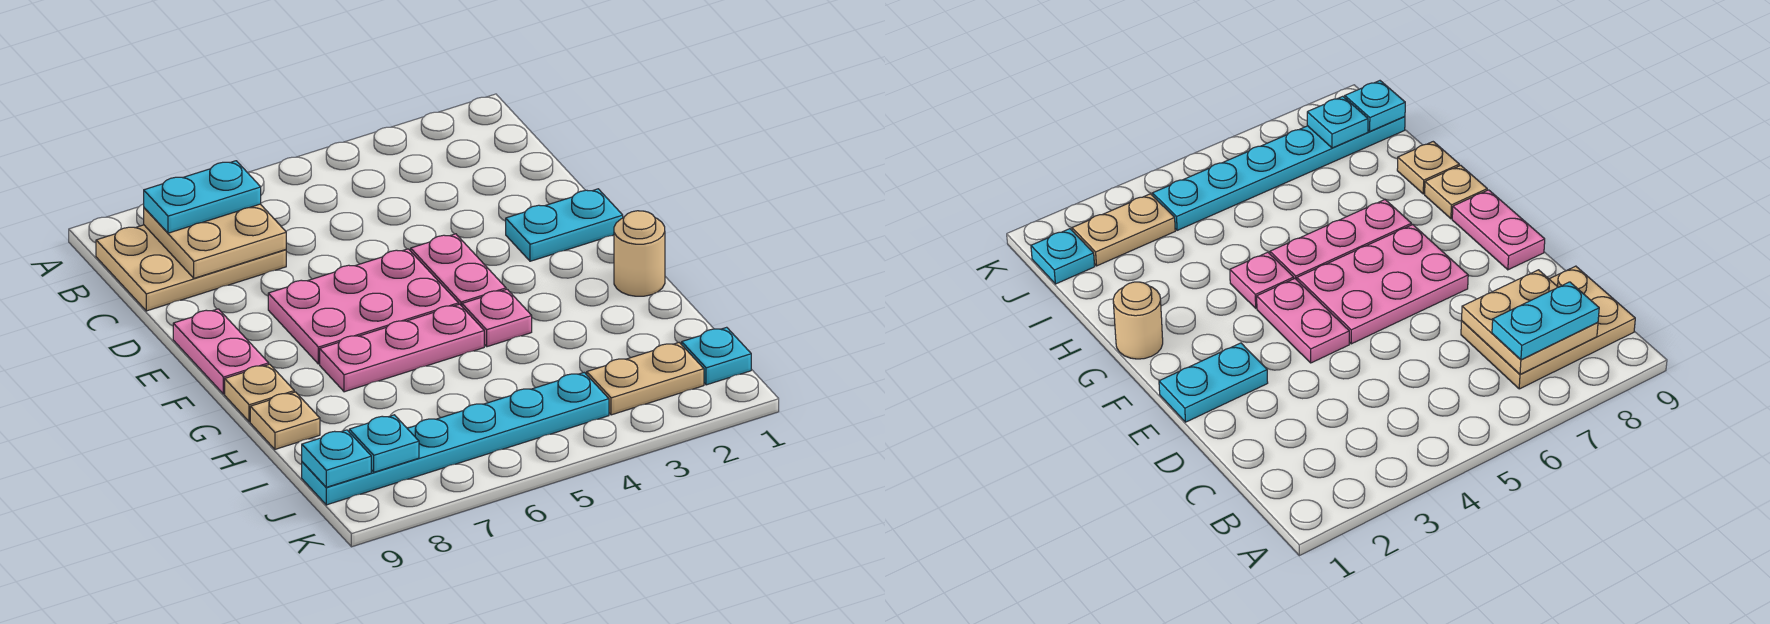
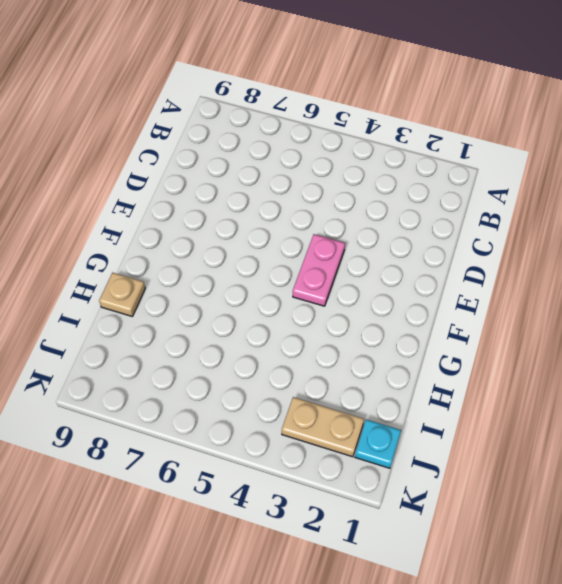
none -> tan plate B7:C9 level 1
none -> cyan plate E1:E2 level 1
none -> pink plate E5:F7 level 1

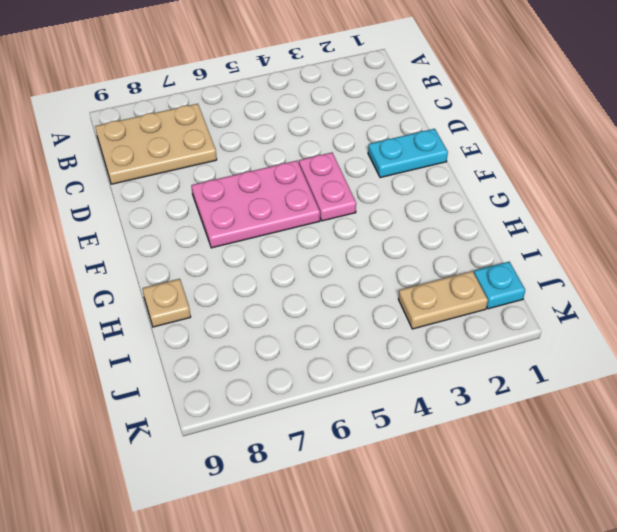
none -> pink plate E9:F9 level 1
none -> tan round brick G1 level 1
none -> pink plate G4 level 1

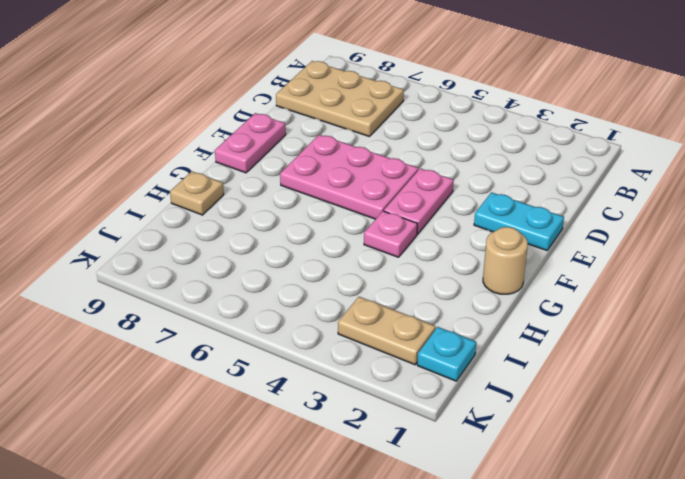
none -> pink plate G5:G7 level 1
none -> tan plate G9 level 1
none -> cyan plate J4:J9 level 1

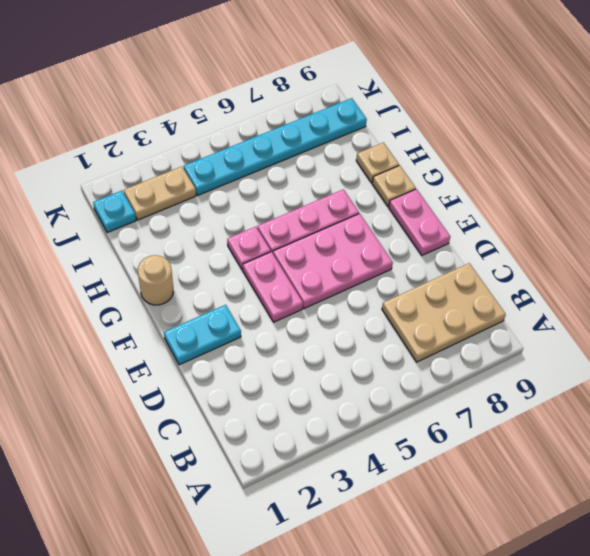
none -> tan plate B7:C8 level 2
none -> cyan plate J8 level 2
none -> cyan plate J9 level 2

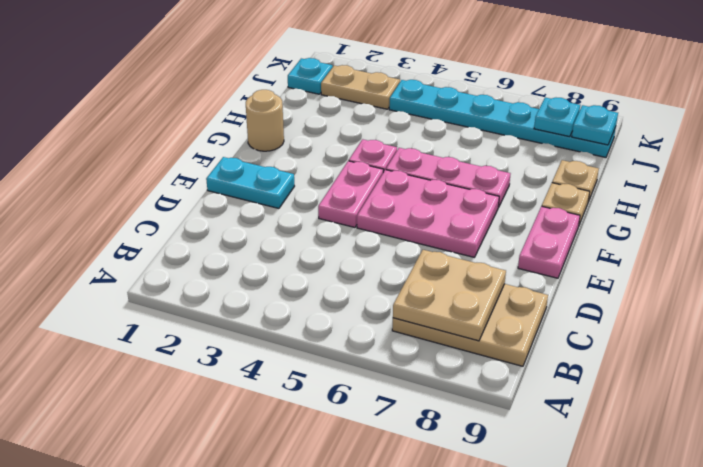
none -> cyan plate B7:B8 level 3

